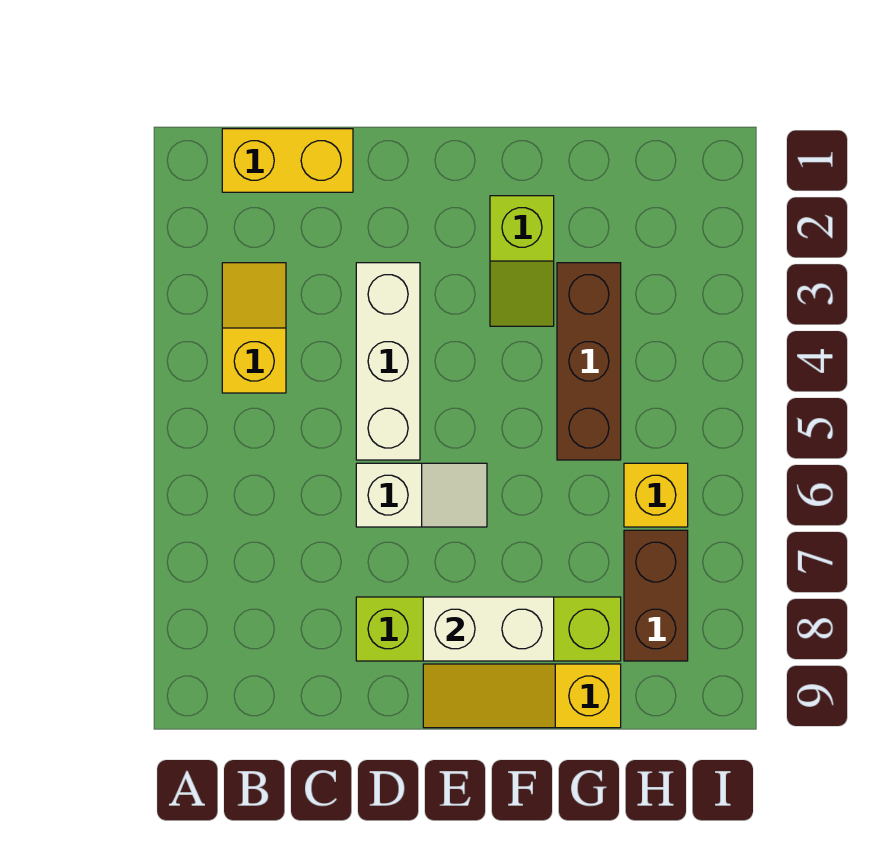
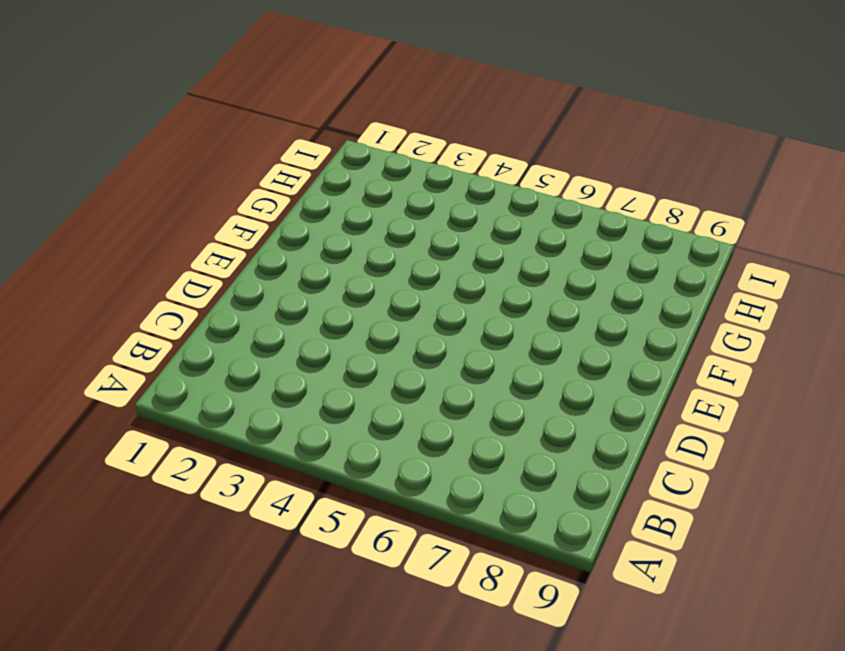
none -> yellow brick B1:C1 level 1
none -> yellow slope B3:B4 level 1 top 4

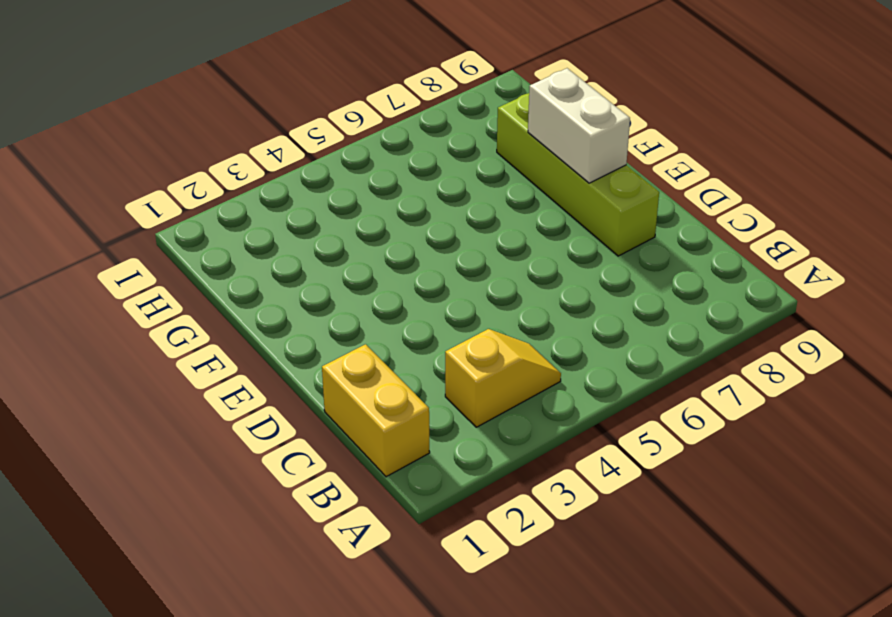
yellow slope B3:B4 level 1 top 3 -> yellow slope B3:B4 level 1 top 4
none -> white brick D3:D5 level 1
none -> white slope D6:E6 level 1 top D

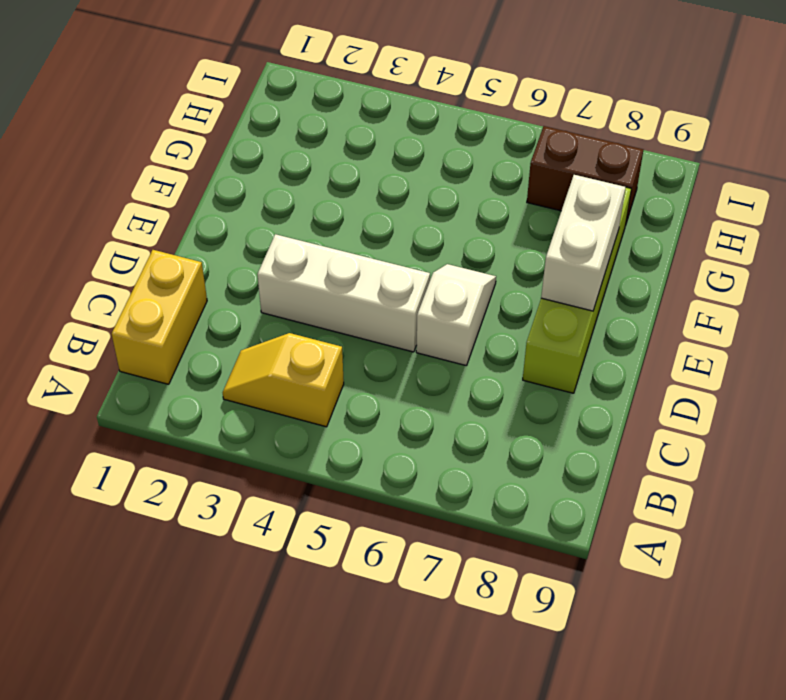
none -> yellow slope E9:G9 level 1 top G
none -> lime slope F2:F3 level 1 top 2

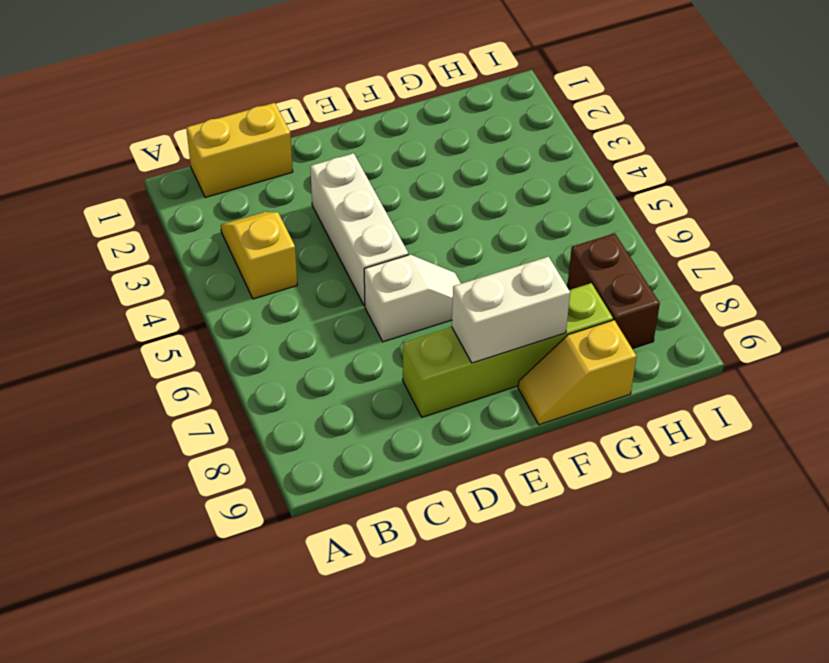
yellow slope F9:G9 level 1 top G -> yellow slope E9:G9 level 1 top G
none -> lime slope F2:F3 level 1 top 2
none -> brown brick G3:G5 level 1

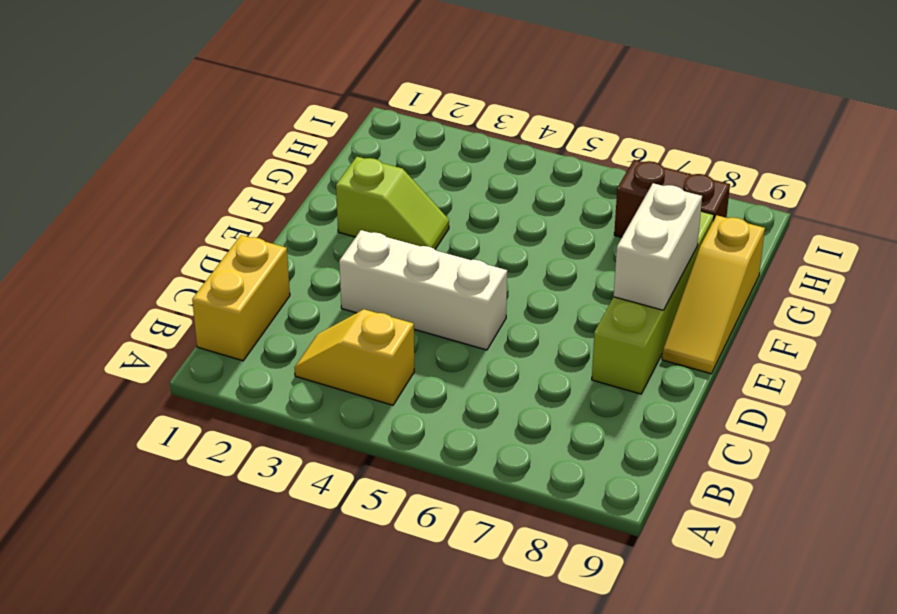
none -> white slope D6:E6 level 1 top D
none -> brown brick G3:G5 level 1

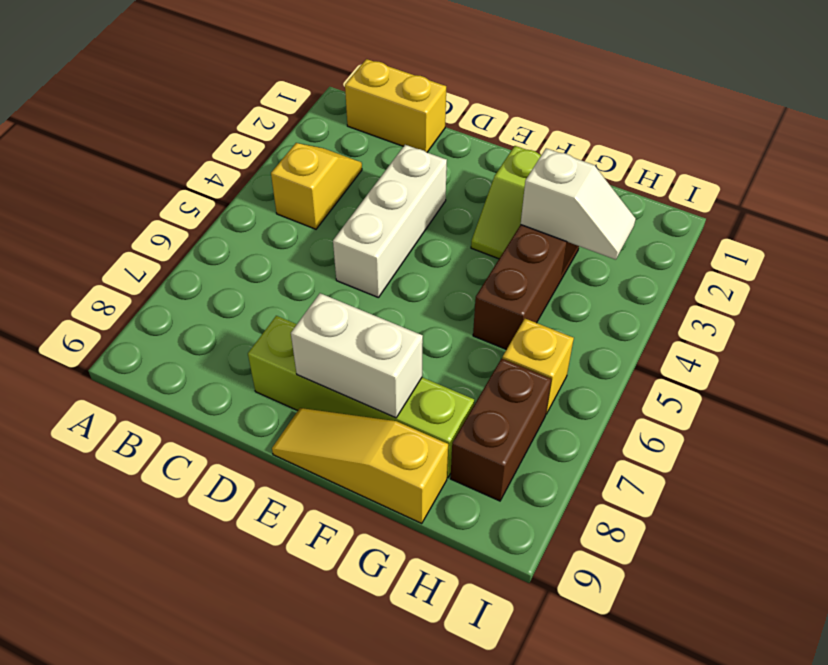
white slope G3:H3 level 2 top G -> white slope D6:E6 level 1 top D

